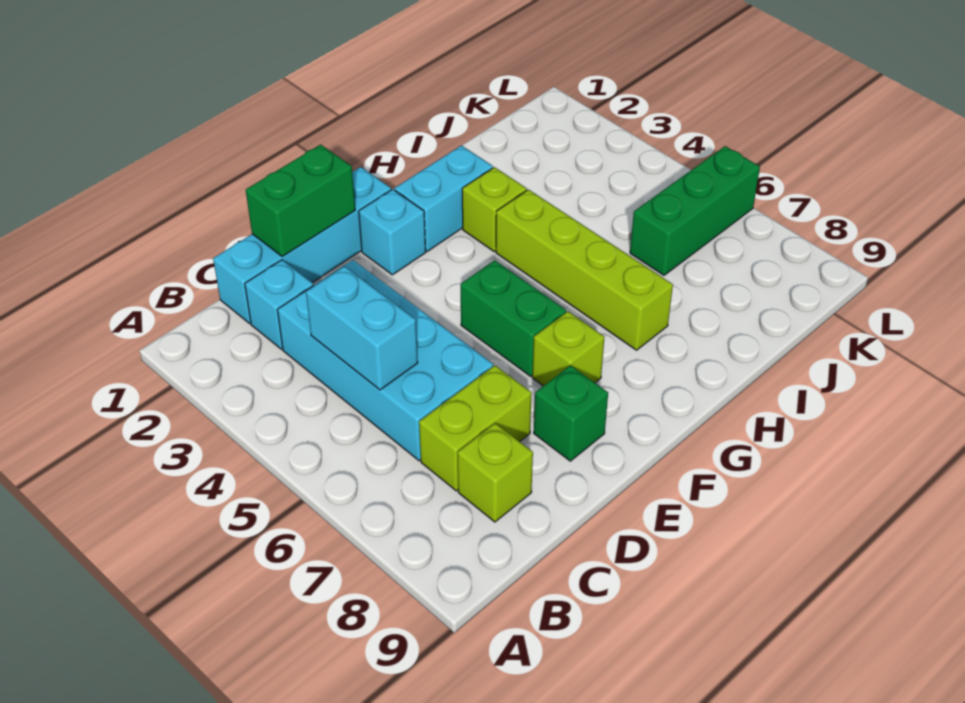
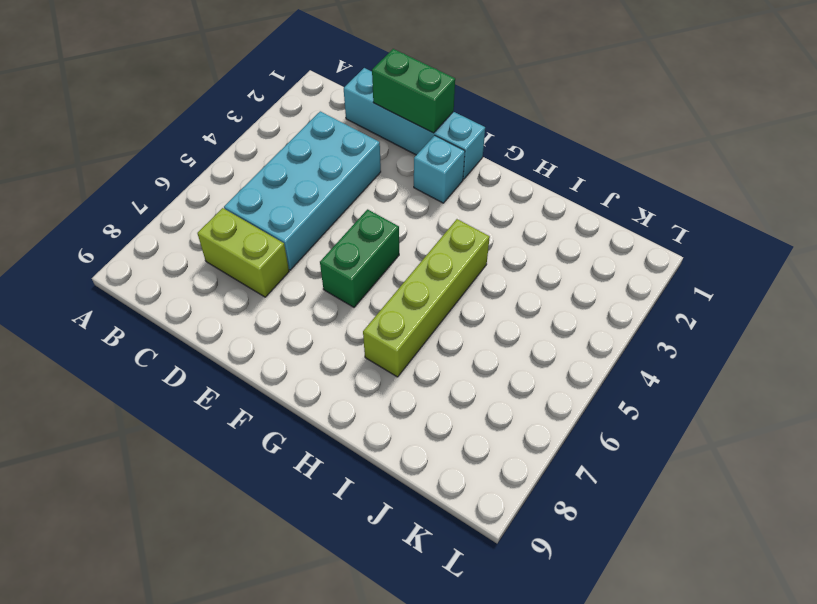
none -> cyan brick C2 level 1
none -> lime brick C8 level 1
none -> green brick E8 level 1

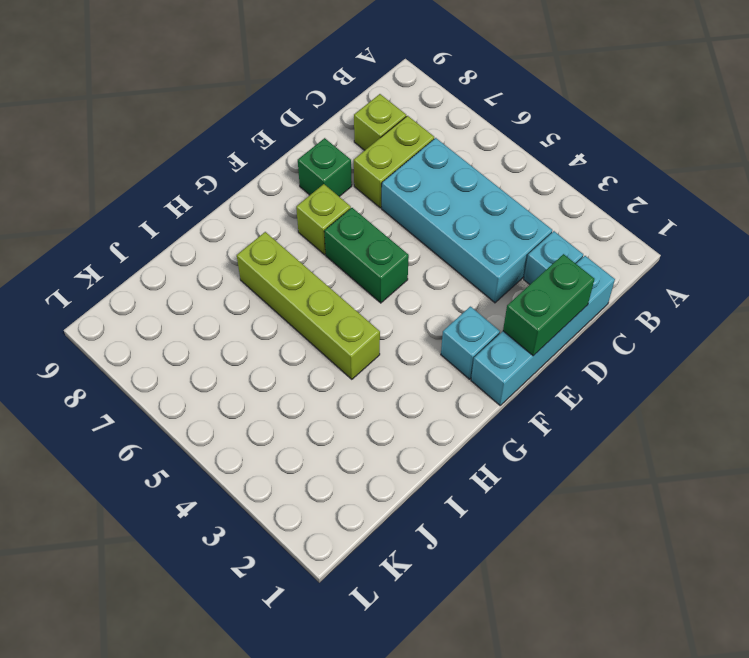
none -> cyan brick G2:H2 level 1
none -> lime brick H3 level 1
none -> green brick J6:L6 level 1

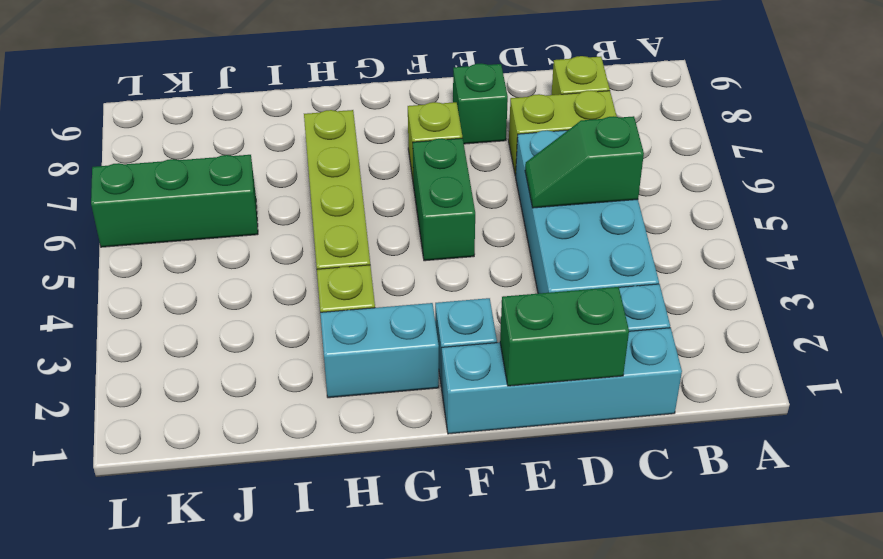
green slope C5:D5 level 2 top C -> cyan brick C4:C5 level 2

